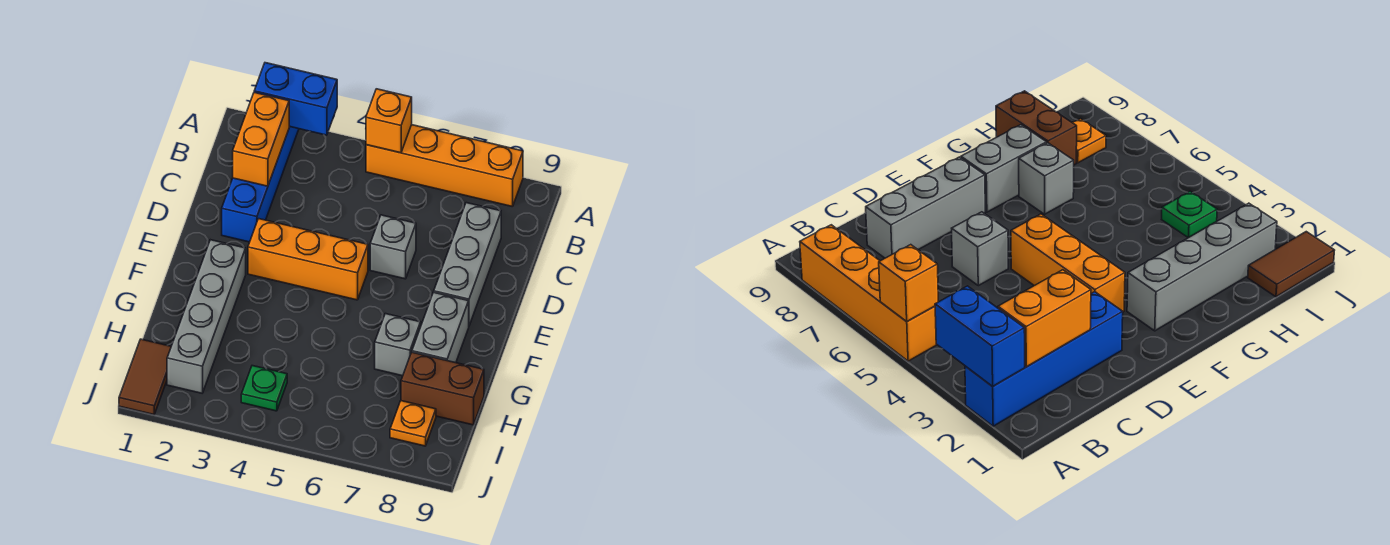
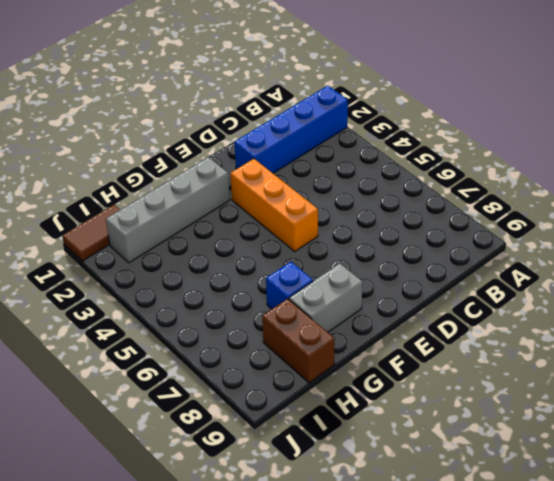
blue brick G7 level 1 -> grey brick G7 level 1
none -> orange brick A5:A8 level 1
none -> grey brick C8:E8 level 1
none -> grey brick D6 level 1

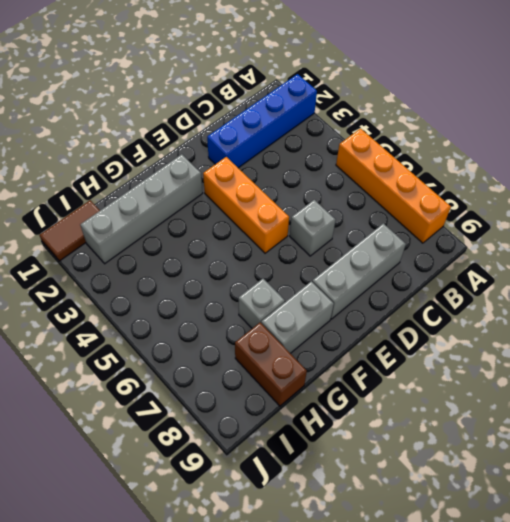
none -> green plate I4 level 1
none -> orange plate I8 level 1
none -> blue brick A2:A3 level 2

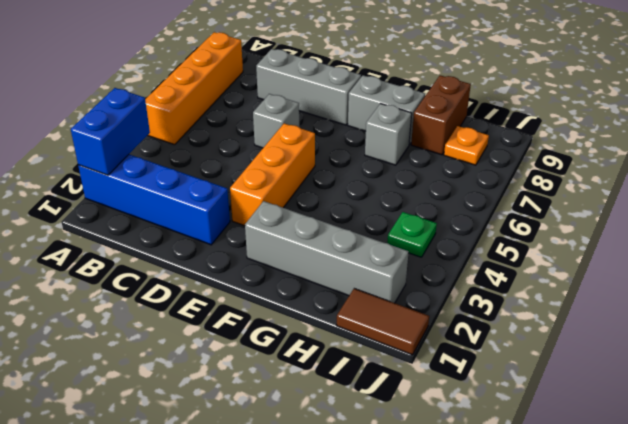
none -> orange brick A5 level 2
none -> orange brick B2:C2 level 2

